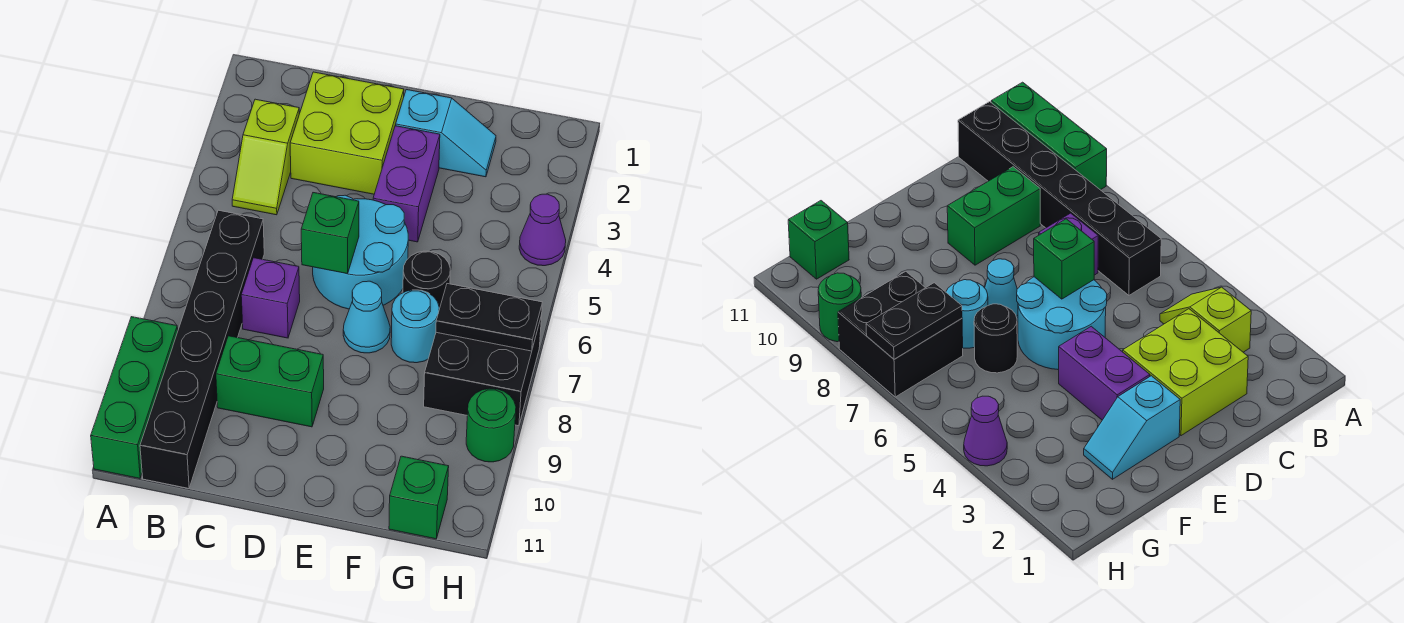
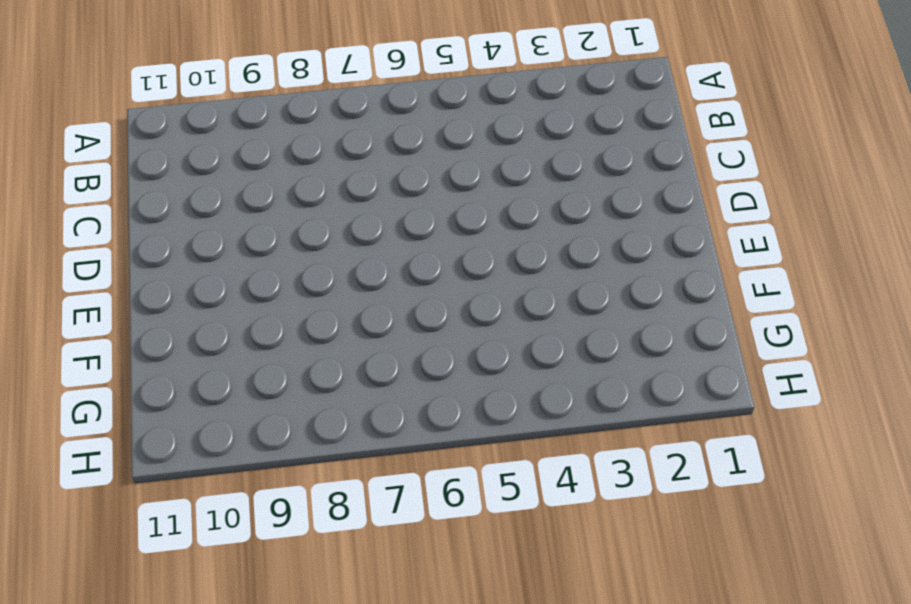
none -> green brick A9:A11 level 1
none -> lime slope B3:B4 level 1 top 3
none -> black brick B6:B11 level 1

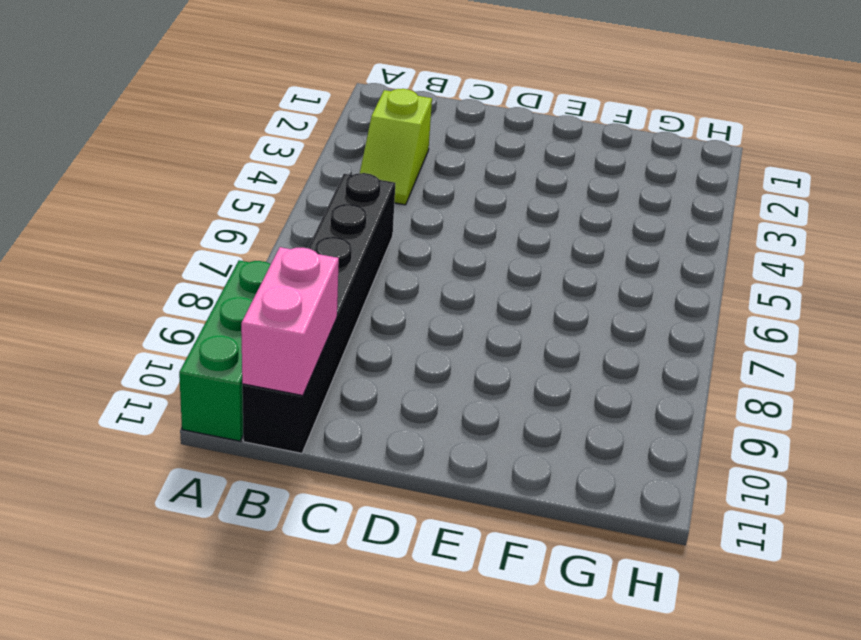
pink brick B10:B11 level 2 -> none
none -> lime brick C2:D3 level 1
none -> purple brick C7 level 1
none -> green brick C9:D9 level 1

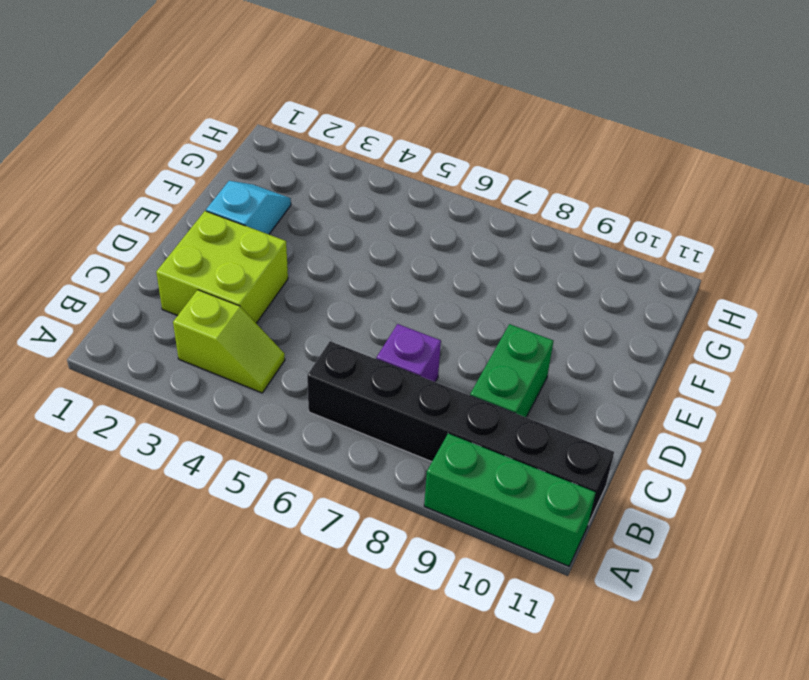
none -> cyan round brick D5:E6 level 1
none -> purple brick E3:E4 level 1
none -> cyan cone E7 level 1

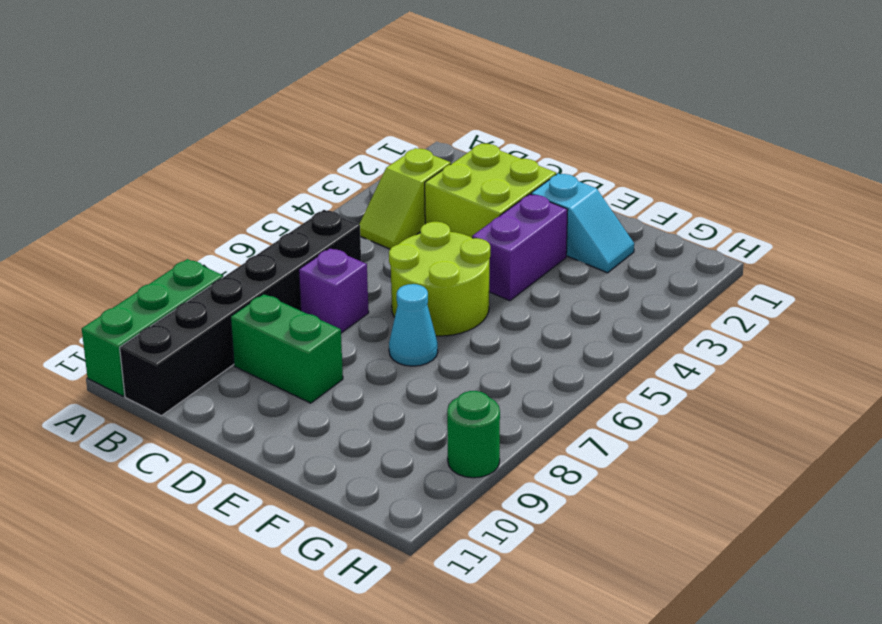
lime round brick D5:E6 level 1 -> cyan round brick D5:E6 level 1
none -> black round brick F6 level 1
none -> cyan round brick F7 level 1
none -> black brick G7:H8 level 1

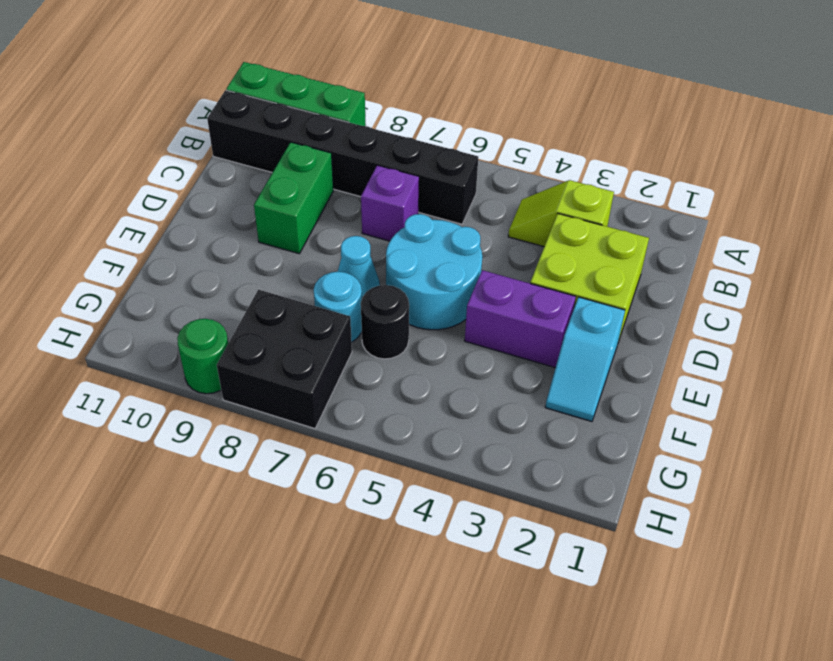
none -> green brick G11 level 1
none -> purple cone H4 level 1
none -> green brick D6 level 2

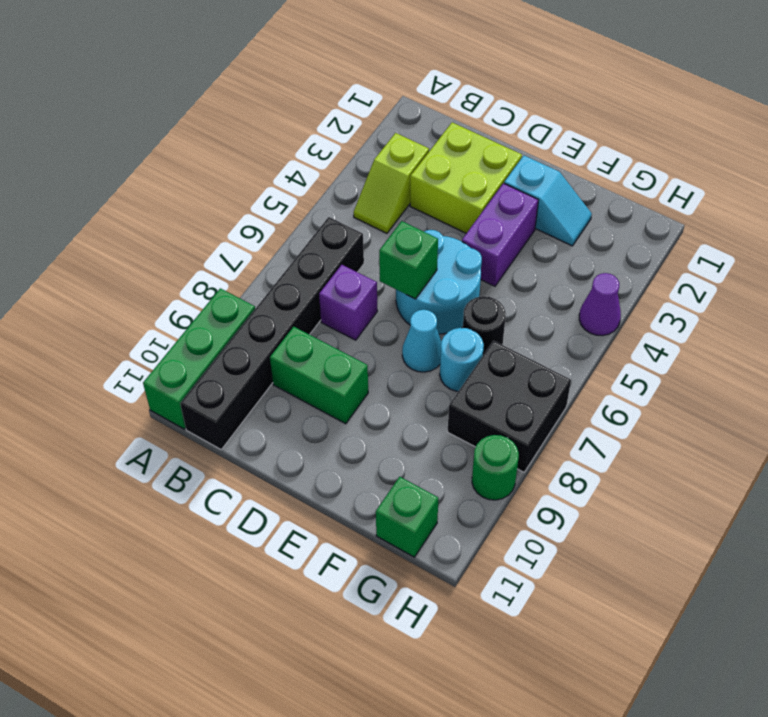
none -> black plate G7:H7 level 2

